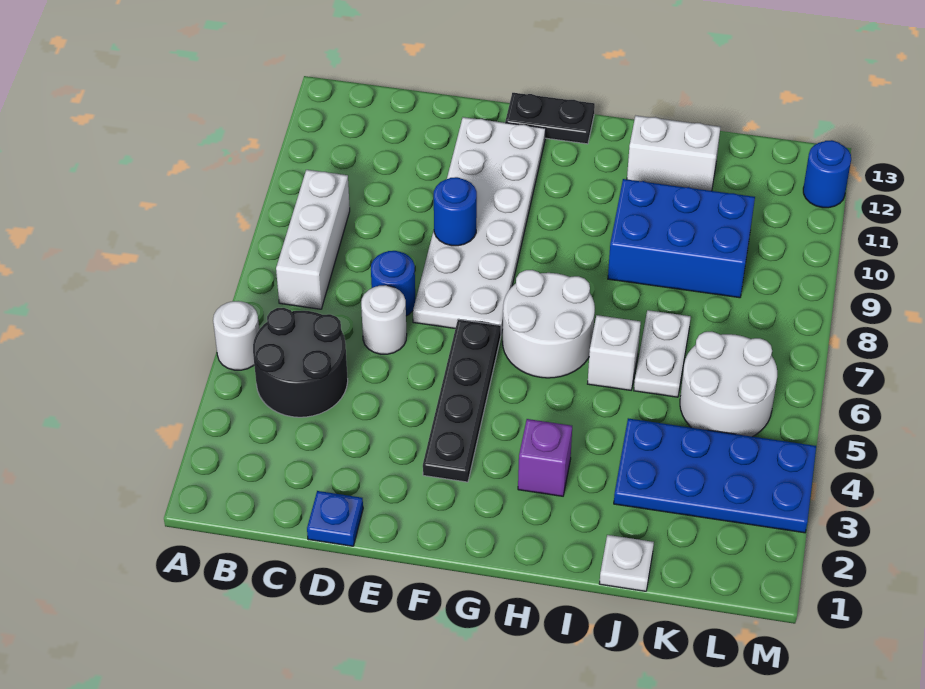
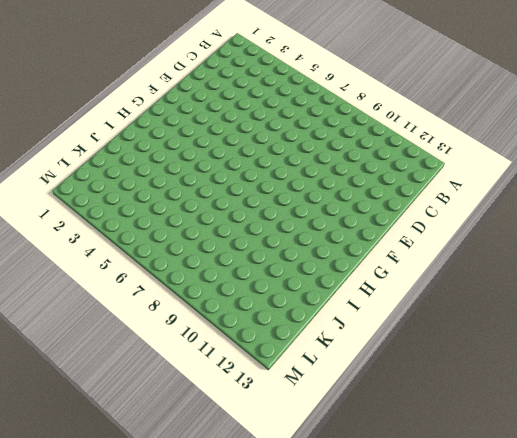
none -> white round brick A5 level 1
none -> black round brick B4:C5 level 1
none -> white brick B7:B9 level 1

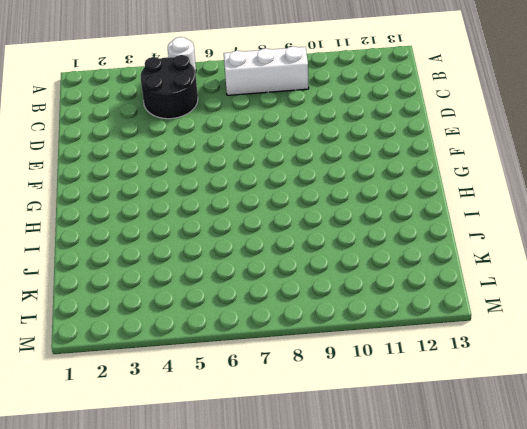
none -> blue plate D1 level 1
none -> white round brick D6 level 1
none -> blue round brick D7 level 1

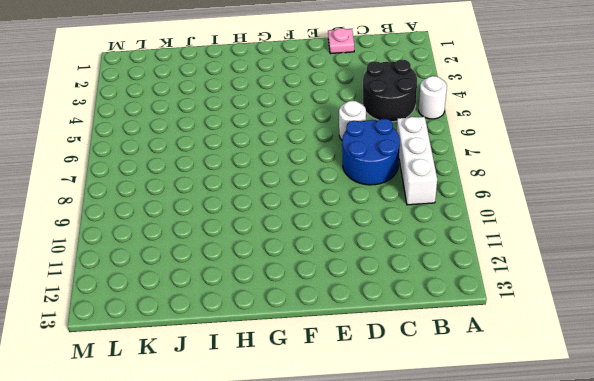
blue round brick C7:D8 level 1 -> blue round brick D7 level 1
pink plate D1 level 1 -> blue plate D1 level 1
none -> white plate E7:F12 level 1
none -> black plate F3:F6 level 1
none -> black plate F13:G13 level 1

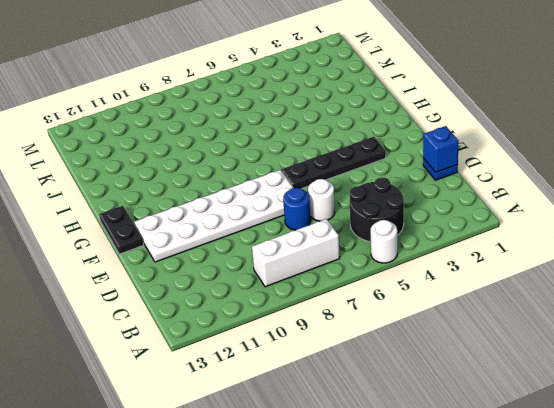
blue brick D1 level 2 -> none
none -> white round brick G6:H7 level 1
none -> purple brick H3 level 1
none -> white brick I6 level 1

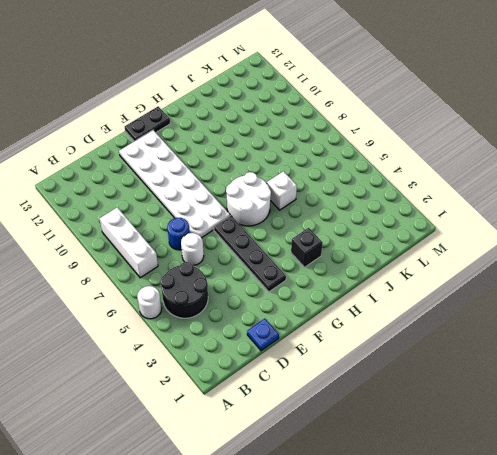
black brick H3 level 1 -> purple brick H3 level 1
none -> blue brick I9:K10 level 1
none -> white brick I12:J12 level 1
none -> white plate J1 level 1

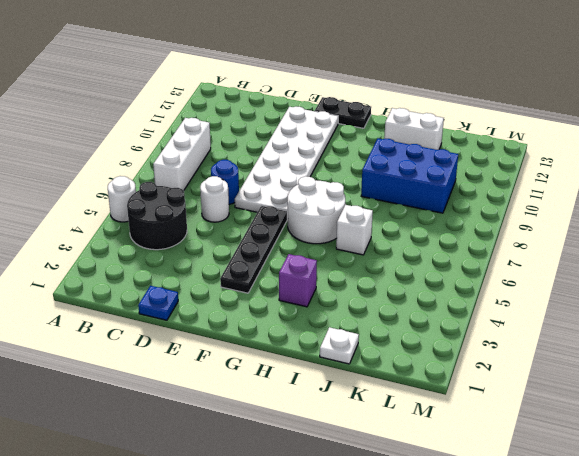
none -> blue plate J3:M4 level 1
none -> white plate J6:J7 level 1
none -> white round brick K5:L6 level 1

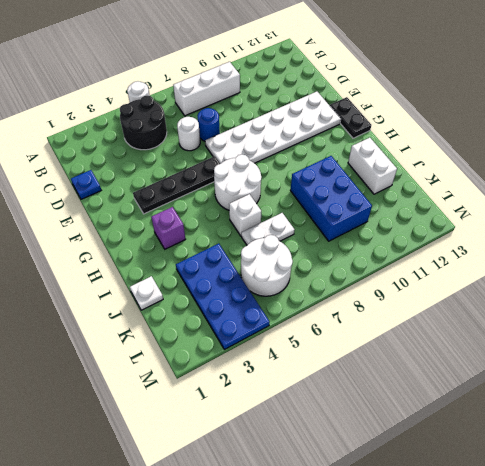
none -> blue round brick M12 level 1
none -> blue round brick E9 level 2

